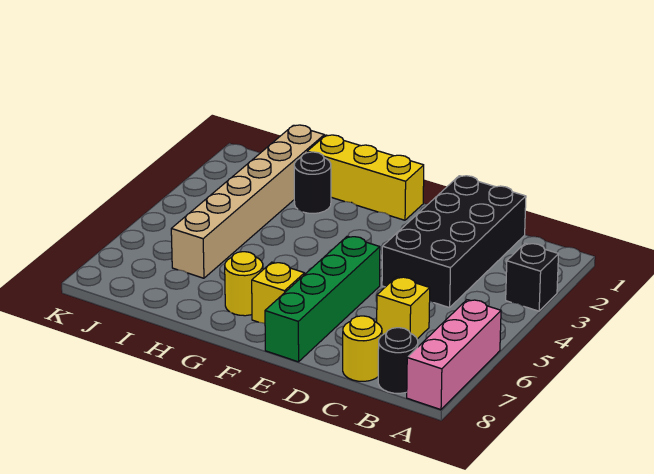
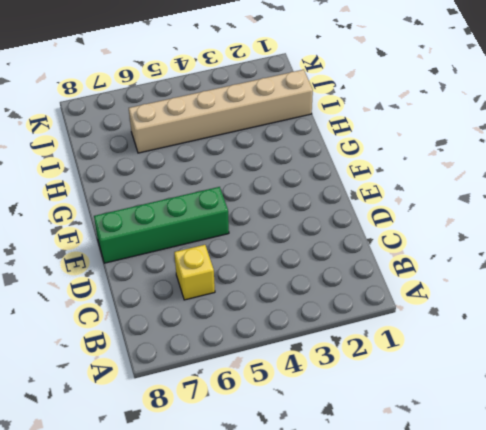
none -> black brick A3 level 1
none -> pink brick A6:A8 level 1
none -> black round brick B8 level 1

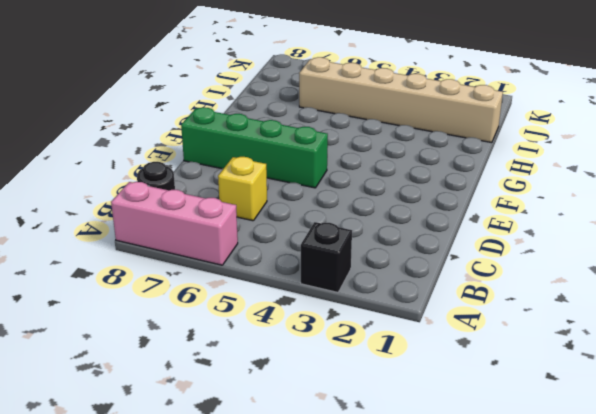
none -> black brick C1:D4 level 1
none -> yellow round brick C8 level 1
none -> yellow brick F1:H1 level 1

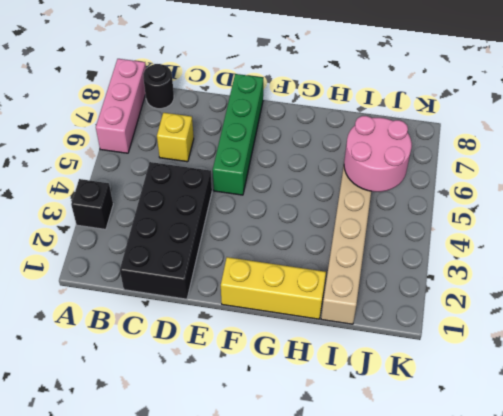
pink round brick I5:J6 level 2 -> none
none -> yellow round brick C8 level 1
none -> yellow brick F7 level 1
none -> yellow round brick G7 level 1

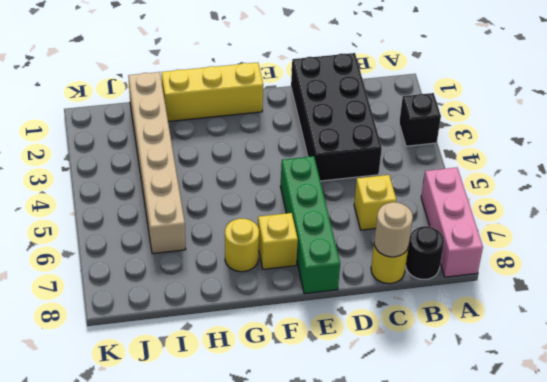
tan round brick C8 level 2 -> none
none -> black round brick H2 level 1

